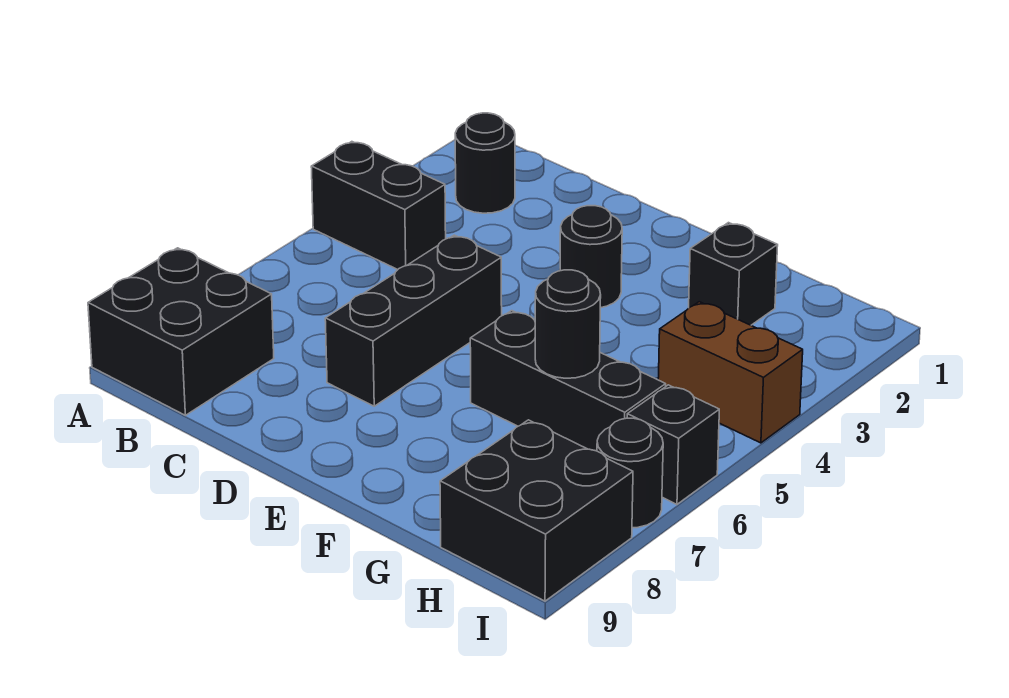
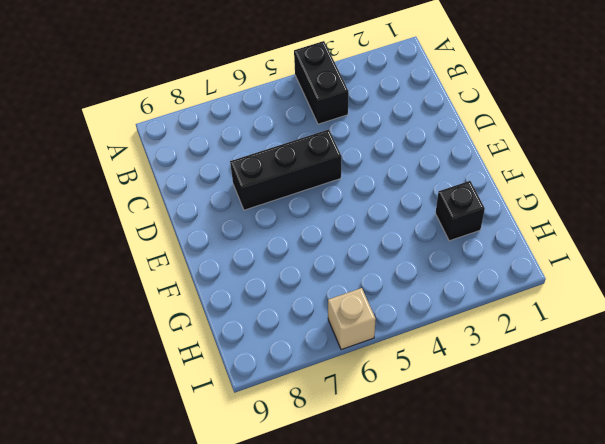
tan brick I6 level 1 -> black brick I6 level 1
none -> black brick A8:B9 level 1
none -> black round brick B2 level 1
none -> black round brick E3 level 1

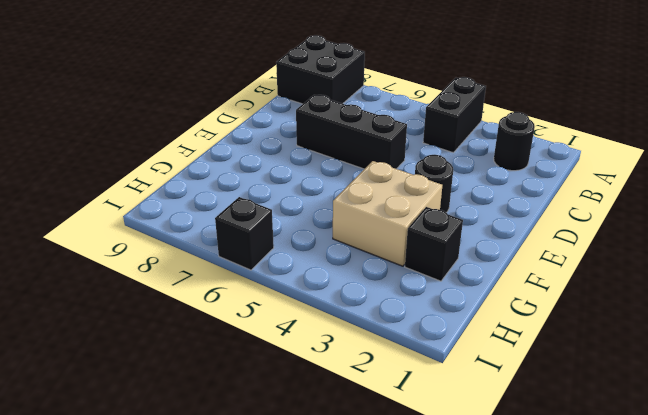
tan brick F3:G4 level 1 -> none
none -> black brick F6:H6 level 1
none -> brown brick H4:I4 level 1
none -> black brick H8:I9 level 1

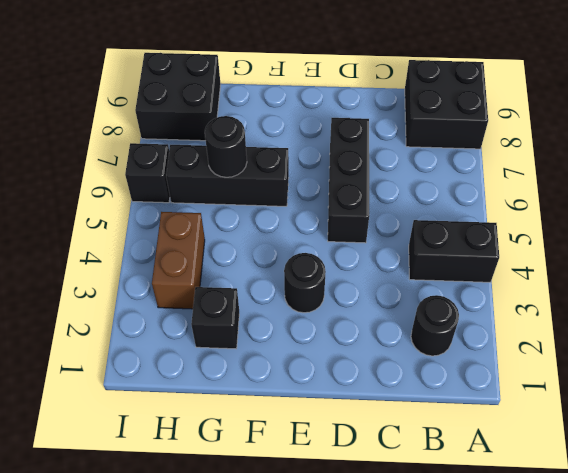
brown brick H3:H4 level 1 -> brown brick H4:I4 level 1
none -> black round brick I7 level 1

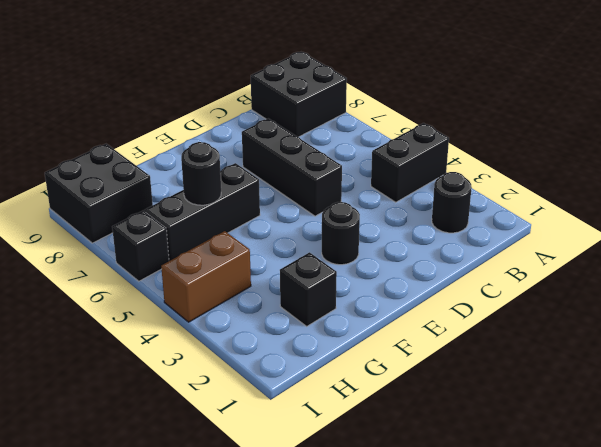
none -> black round brick I7 level 1

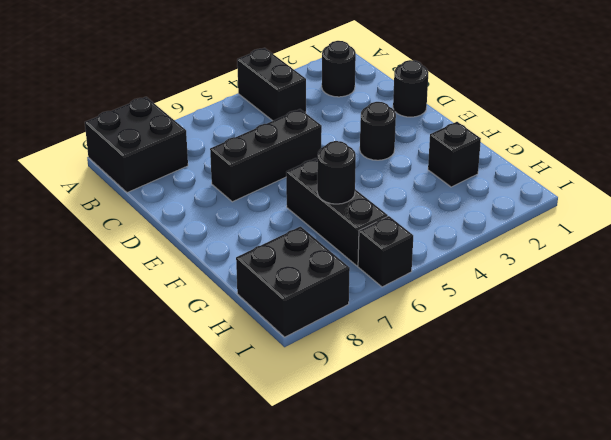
black round brick D1 level 1 -> black round brick I7 level 1
none -> brown brick H4:I4 level 1

